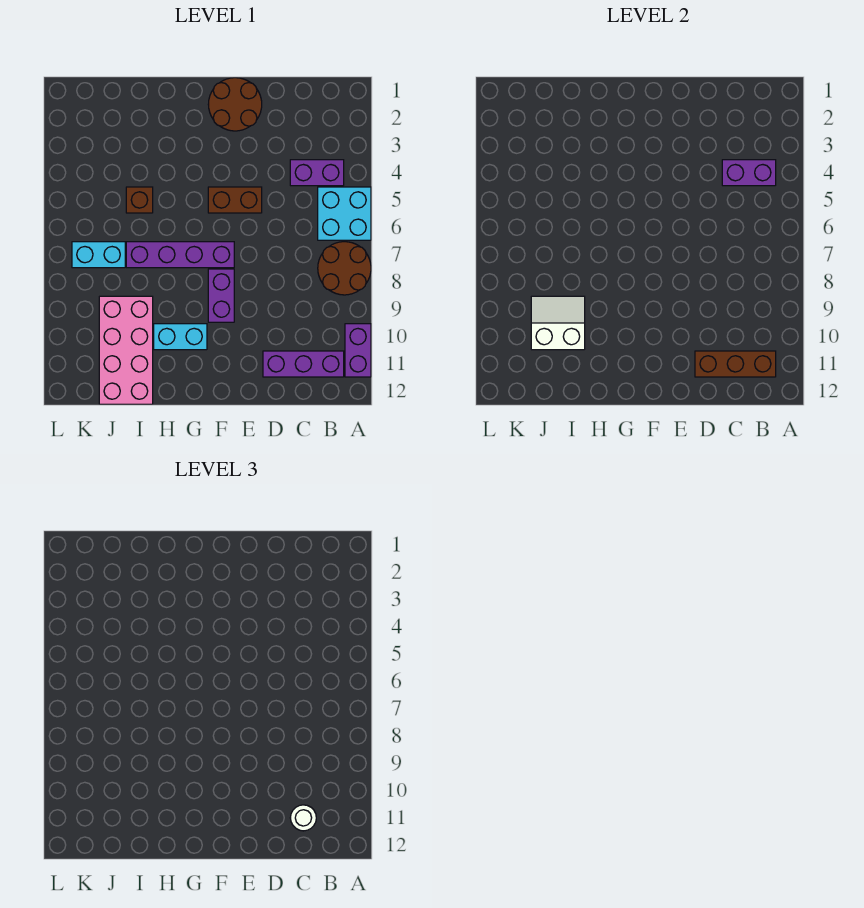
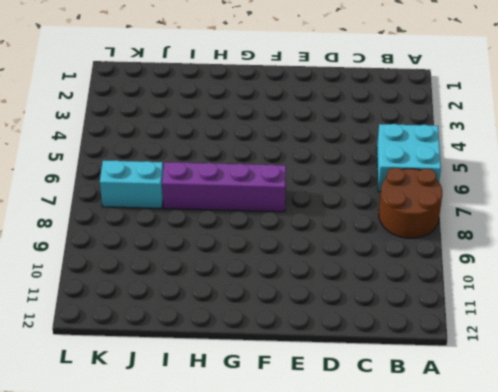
none -> purple brick A10:A11 level 1
none -> purple brick B4:C4 level 1
none -> purple brick B11:D11 level 1

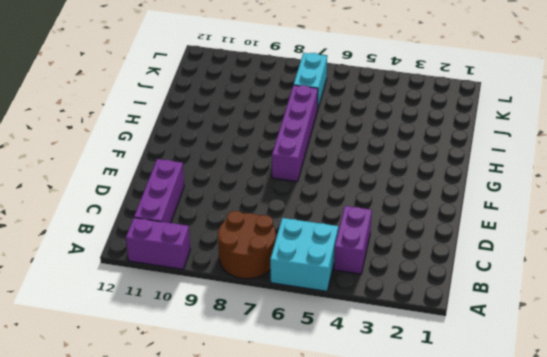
none -> brown round brick E1:F2 level 1
none -> brown brick E5:F5 level 1
none -> purple brick F8:F9 level 1

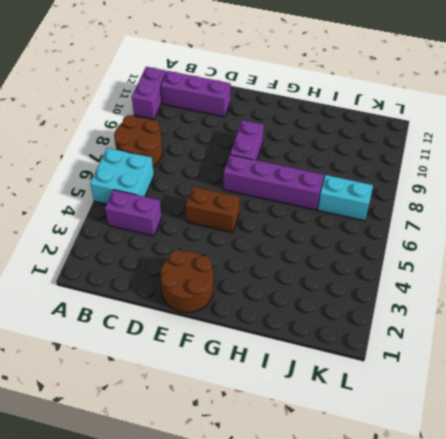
none -> cyan brick G10:H10 level 1
none -> brown brick I5 level 1
none -> pink brick I9:J12 level 1

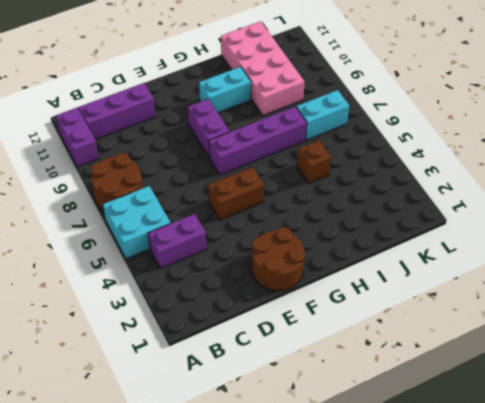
none -> purple brick B4:C4 level 2
none -> brown brick B11:D11 level 2
none -> white slope I9:J10 level 2 top 10

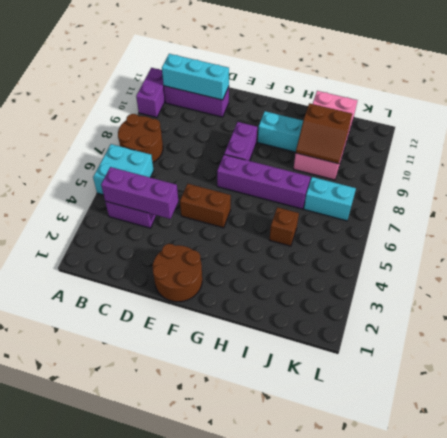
purple brick B4:D4 level 2 -> purple brick B4:C4 level 2
cyan brick B11:D11 level 2 -> brown brick B11:D11 level 2
brown slope I9:J10 level 2 top 10 -> white slope I9:J10 level 2 top 10
none -> white round brick C11 level 3

